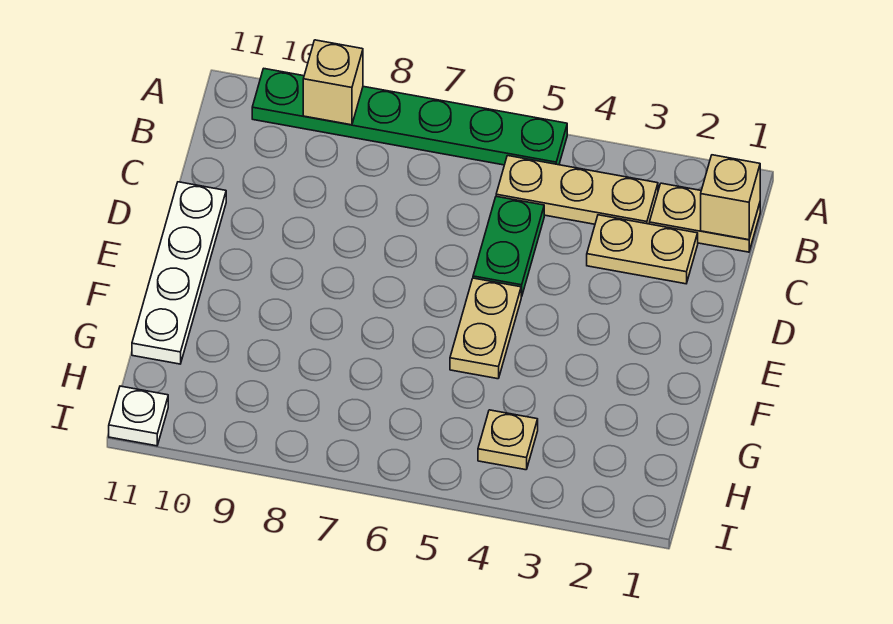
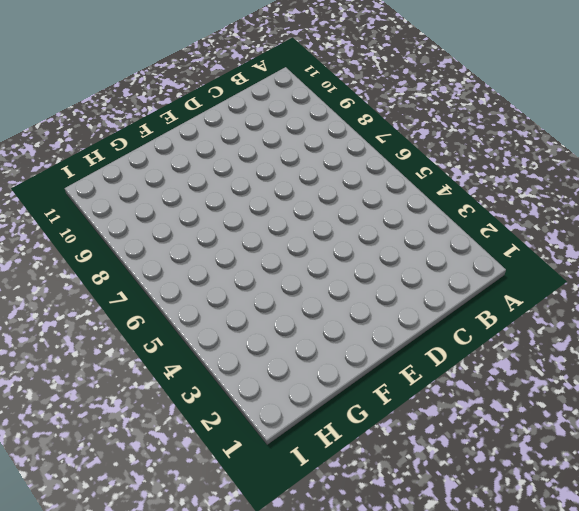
none -> green plate A5:A10 level 1
none -> tan plate B1:B2 level 1

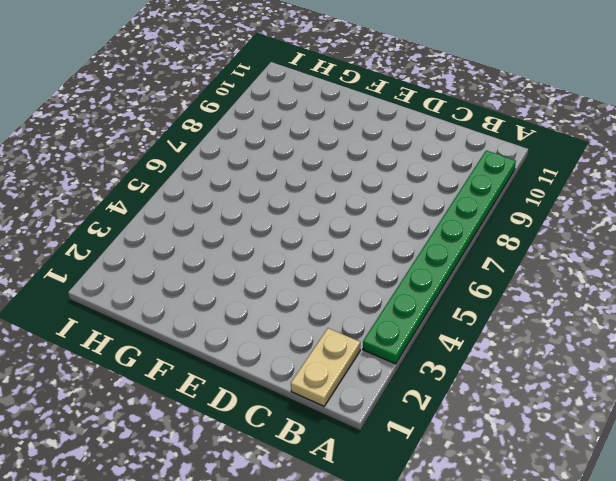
green plate A3:A10 level 1 -> green plate A5:A10 level 1
none -> tan plate B3:B5 level 1
none -> tan plate C2:C3 level 1

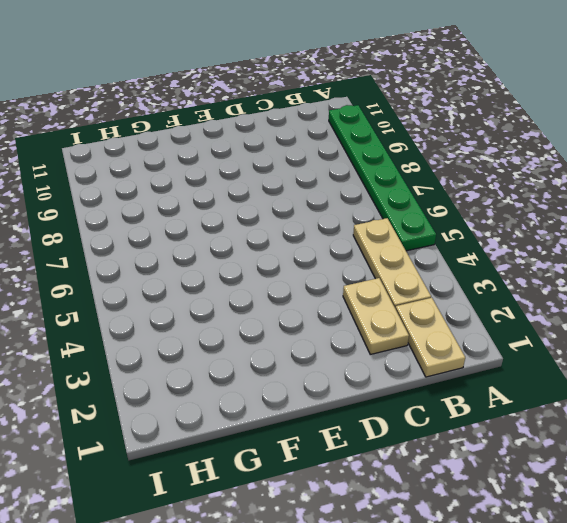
none -> green plate C5:D5 level 1
none -> white plate D11:G11 level 1

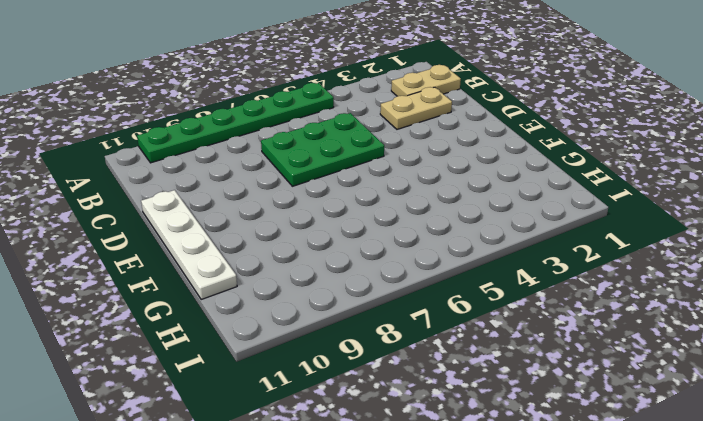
green plate C5:D7 level 1 -> green plate C5:D5 level 1
none -> tan plate B3:B5 level 1
none -> tan plate E5:F5 level 1

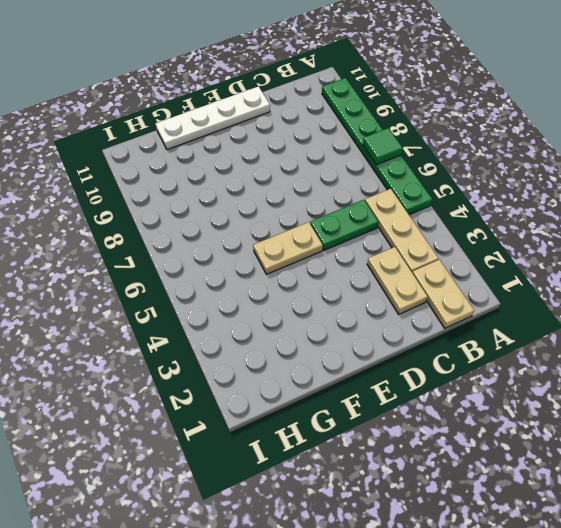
green tile A7 level 2 -> none
none -> tan plate H4 level 1
none -> white plate I11 level 1

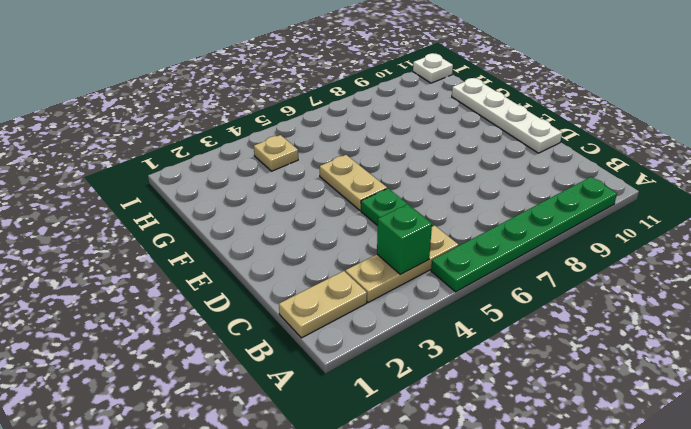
green brick B4 level 2 -> none
none -> tan plate C2:C3 level 1
none -> tan brick A9 level 2

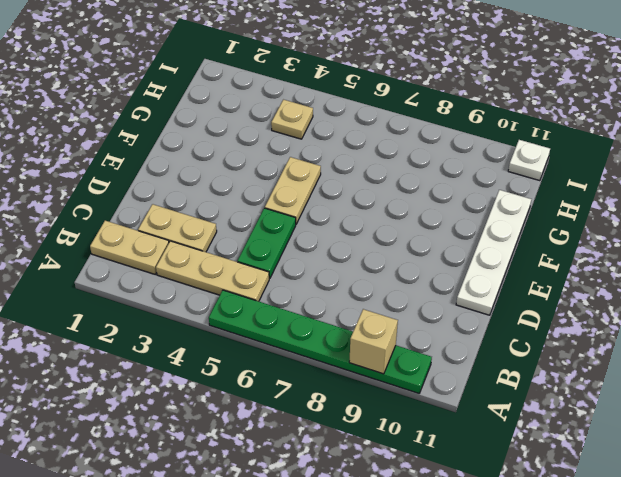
none -> tan brick B1 level 2

